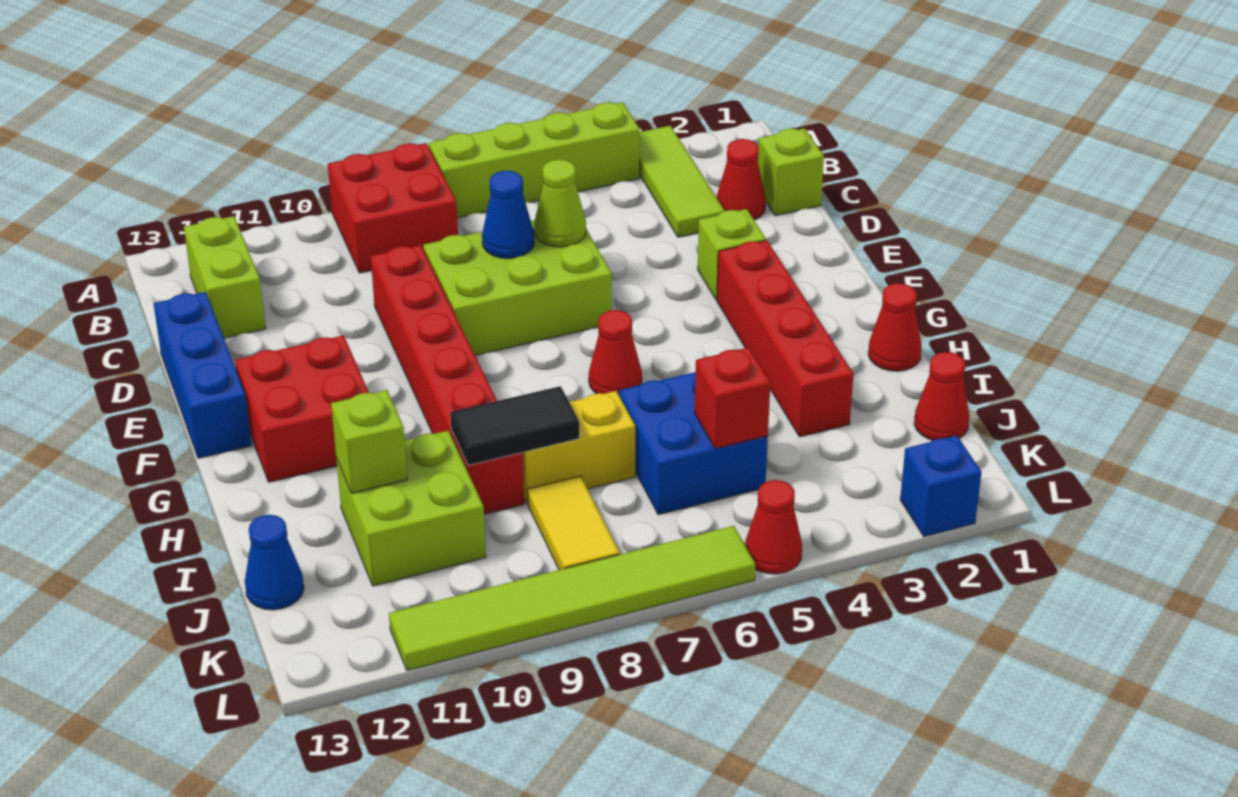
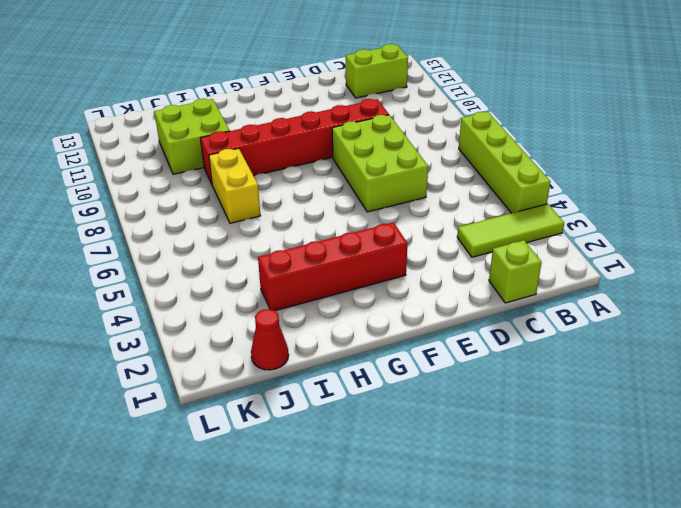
none -> red brick A8:B9 level 1
none -> red cone C2 level 1
none -> blue brick D13:F13 level 1

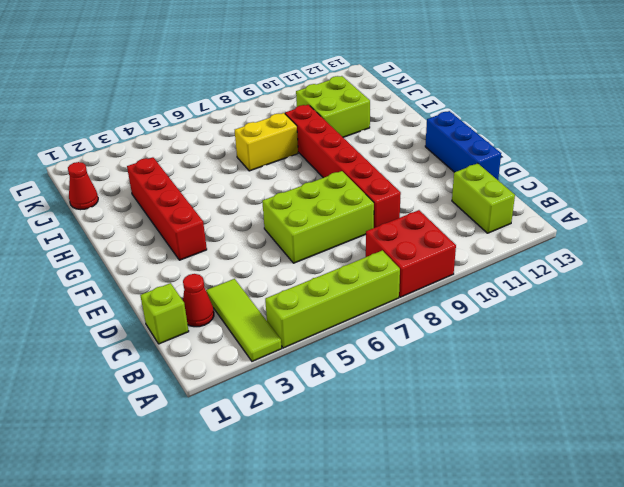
none -> lime brick E3 level 1
none -> red brick F11:G12 level 1
none -> red cone G6 level 1

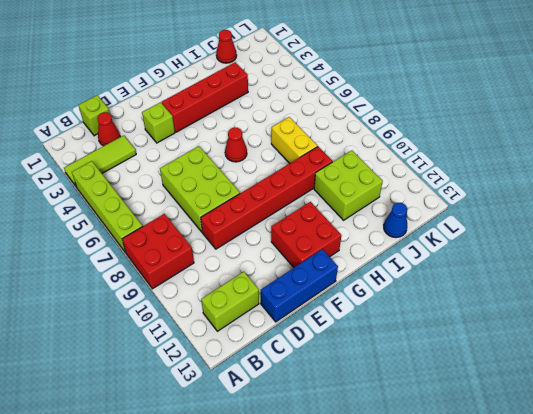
none -> red cone H1 level 1
none -> blue brick I5:J6 level 1
none -> yellow tile J8:K8 level 1

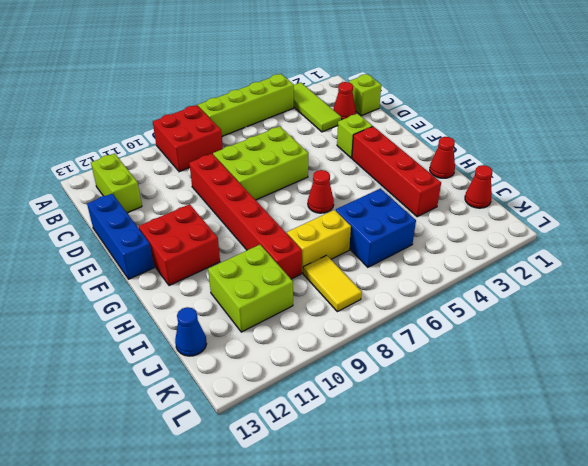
none -> blue brick L2 level 1
none -> red cone L5 level 1
none -> lime tile L6:L11 level 1

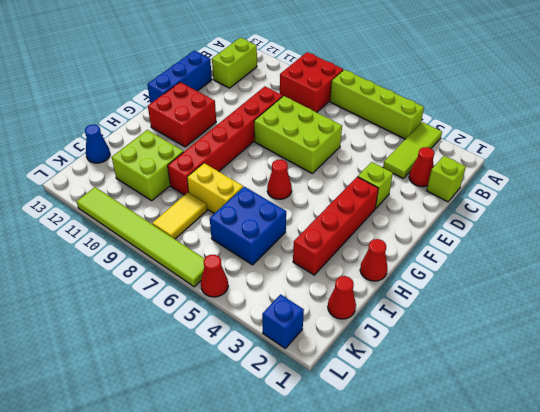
none -> lime cone D6 level 2
none -> blue cone D7 level 2
none -> black tile I8:I9 level 2

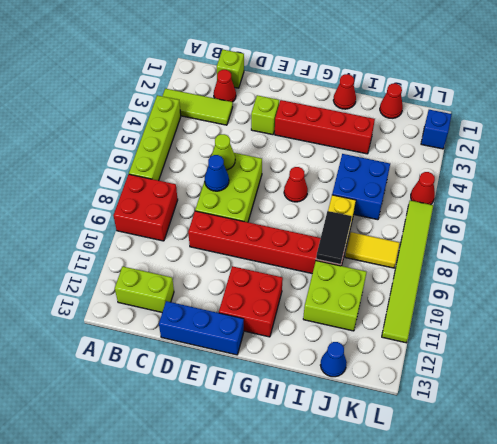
none -> lime brick I11 level 2
none -> red brick J5 level 2

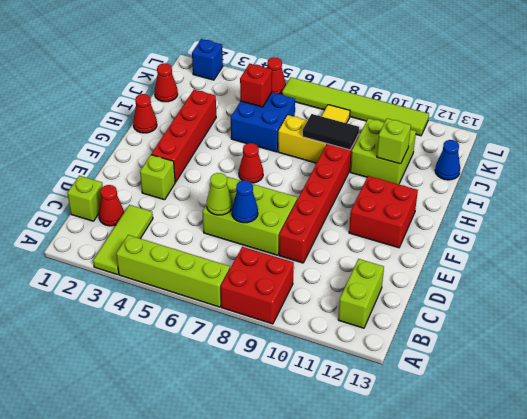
none -> blue brick D13:F13 level 1

